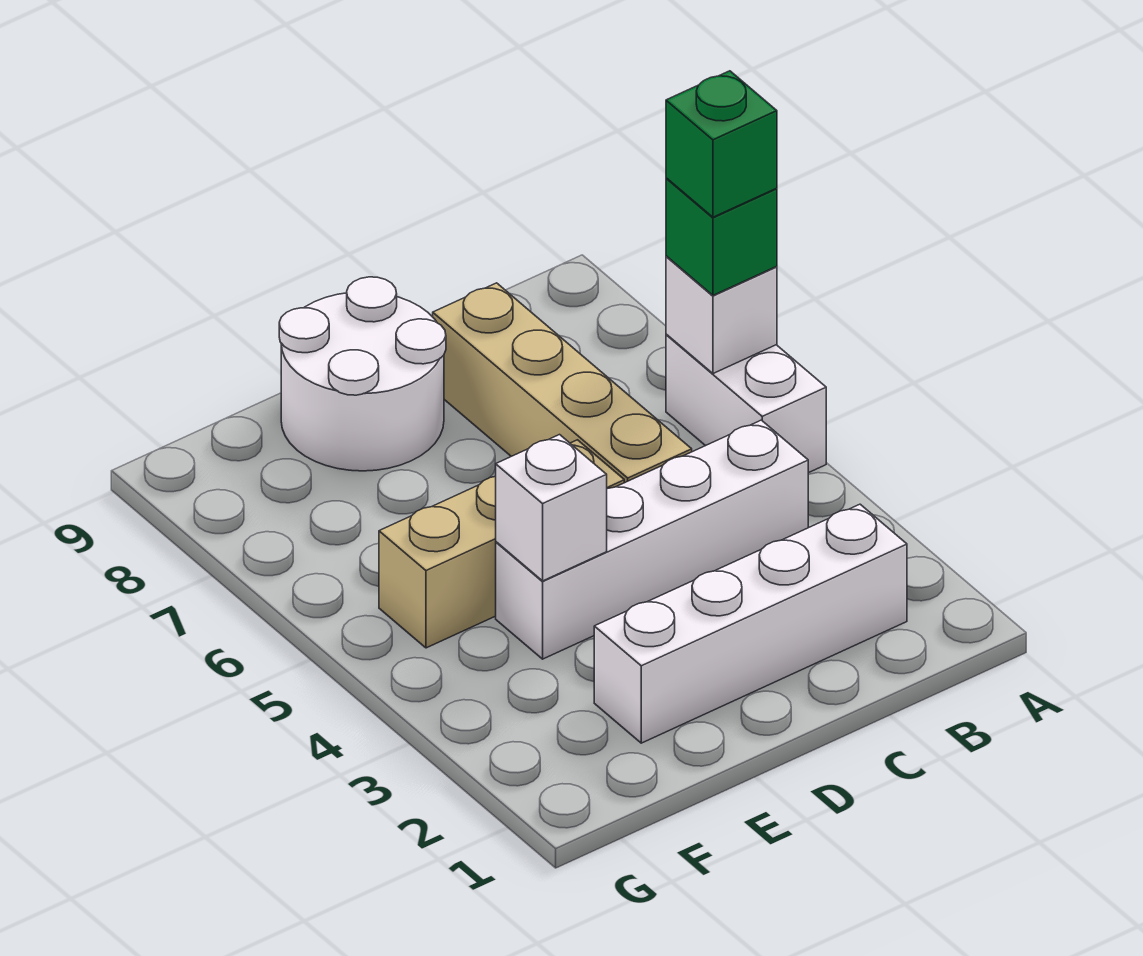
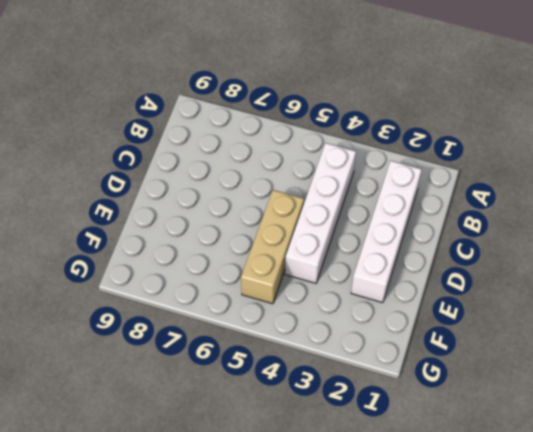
none -> white brick A5:A6 level 1
none -> tan brick C5:C8 level 1

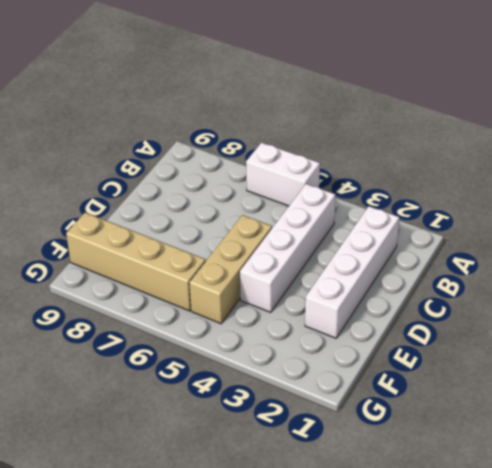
tan brick F6:F9 level 1 -> tan brick C5:C8 level 1
none -> white round brick D8:E9 level 1
none -> white brick A6 level 2

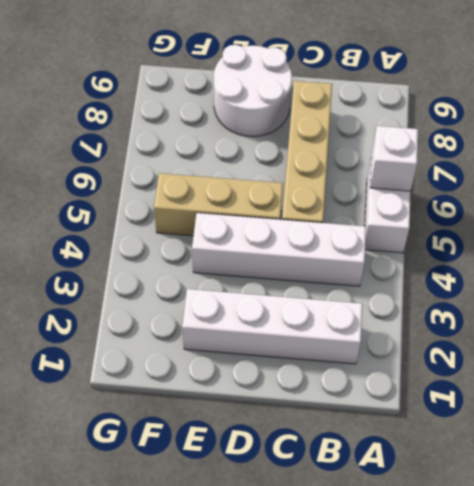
none -> white brick E4 level 2
none -> green brick A6 level 3

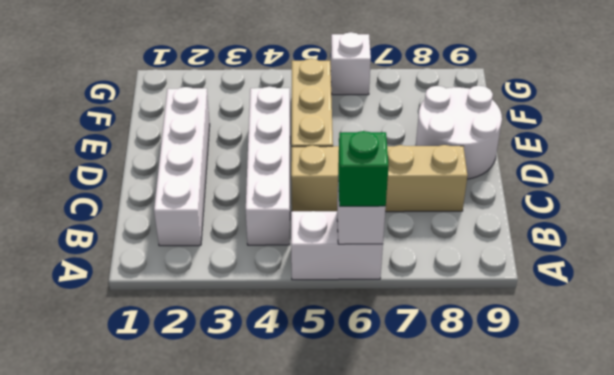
white brick G6 level 1 -> white brick E4 level 2
none -> green brick A6 level 4

